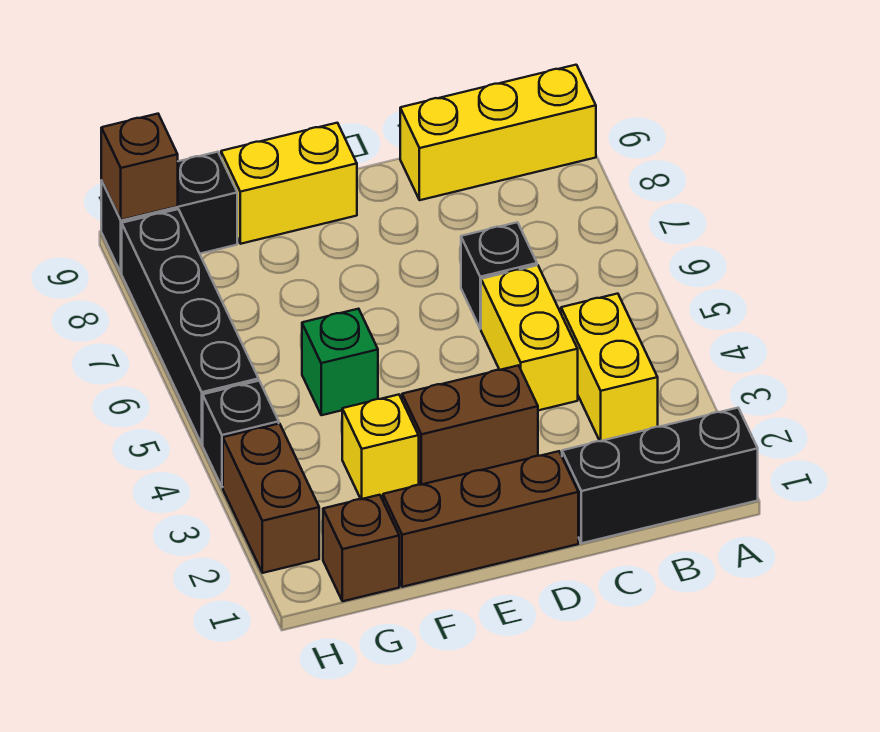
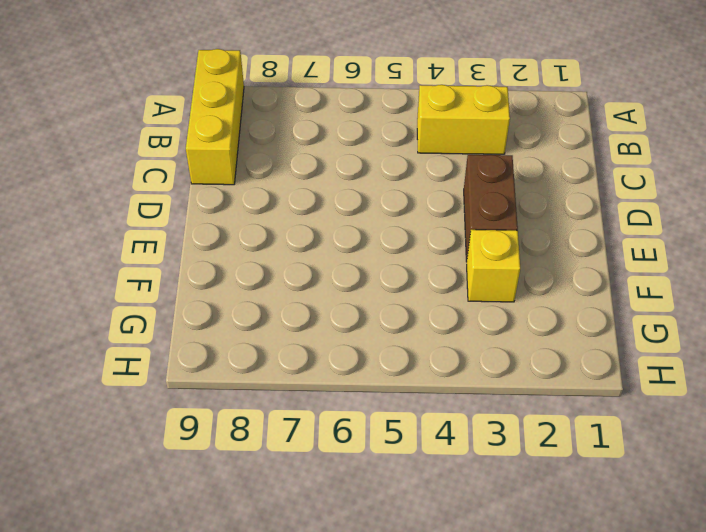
none -> black brick A1:C1 level 1
none -> yellow brick C4:C5 level 1
none -> black brick C6 level 1

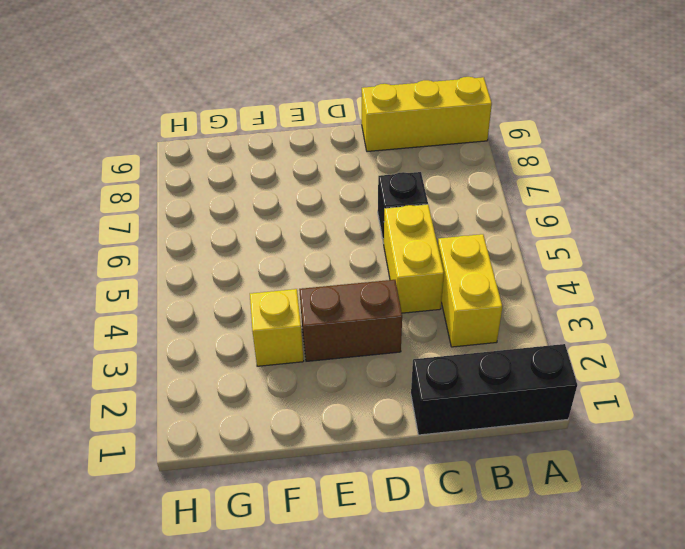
none -> brown brick D1:F1 level 1
none -> yellow brick E9:F9 level 1
none -> green brick F5 level 1

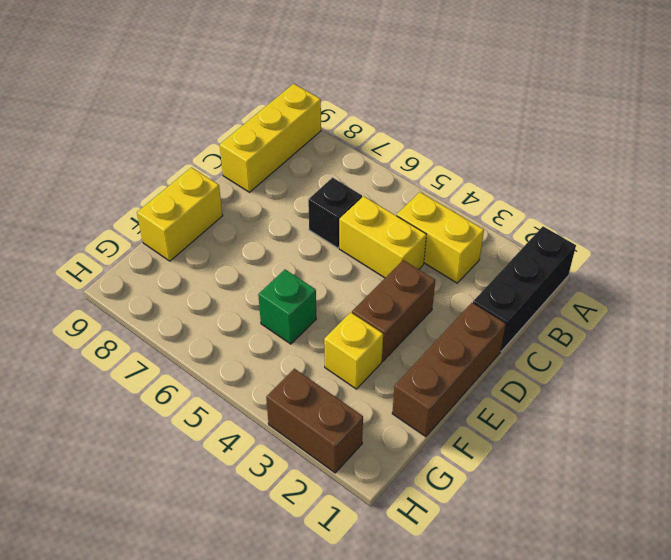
none -> brown brick G1 level 1
none -> black brick G9:H9 level 1
none -> black brick H4 level 1

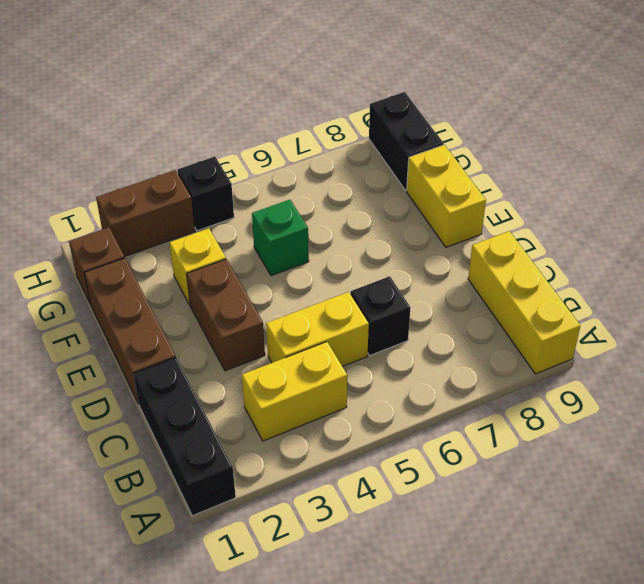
none -> black brick H5:H8 level 1
none -> brown brick H9 level 2

